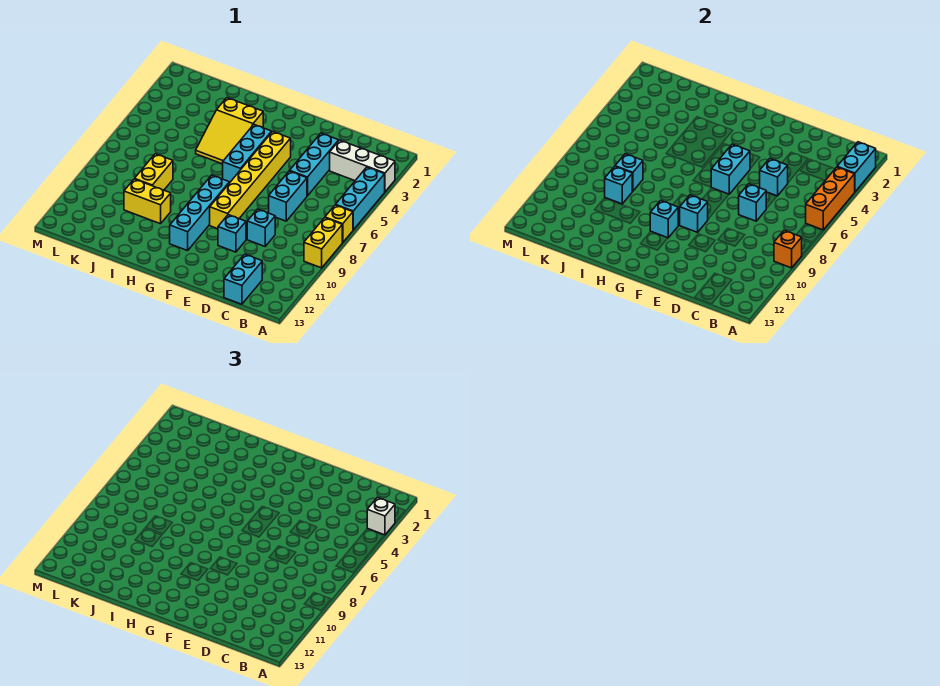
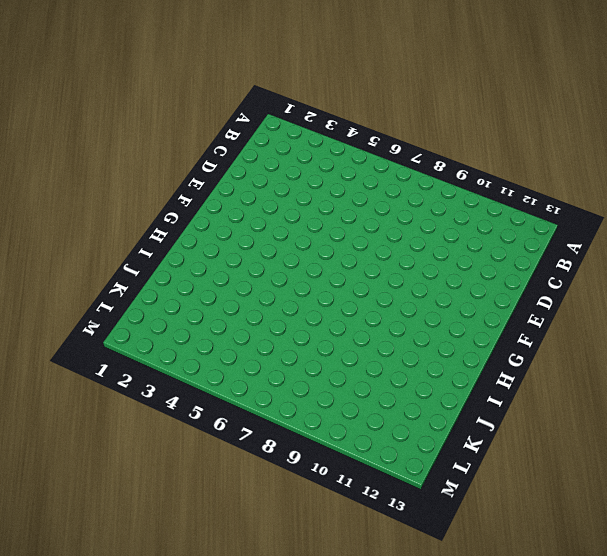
none -> white brick A3:C3 level 1
none -> cyan brick A4:A6 level 1
none -> yellow brick A7 level 1

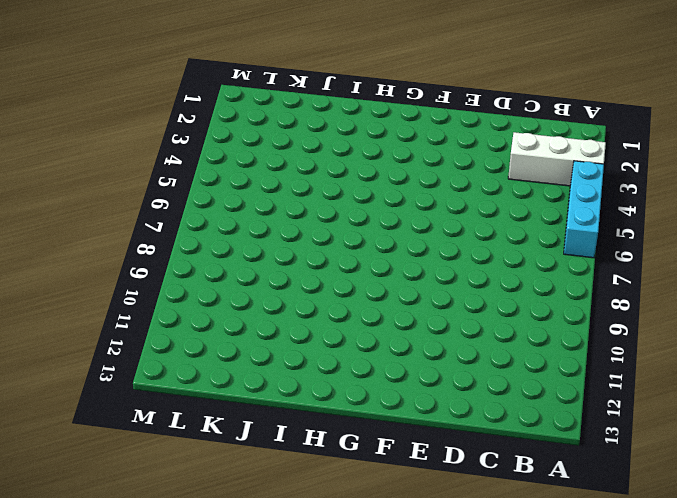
none -> yellow brick A7 level 1
none -> yellow brick A8:A9 level 1
none -> cyan brick C12:C13 level 1

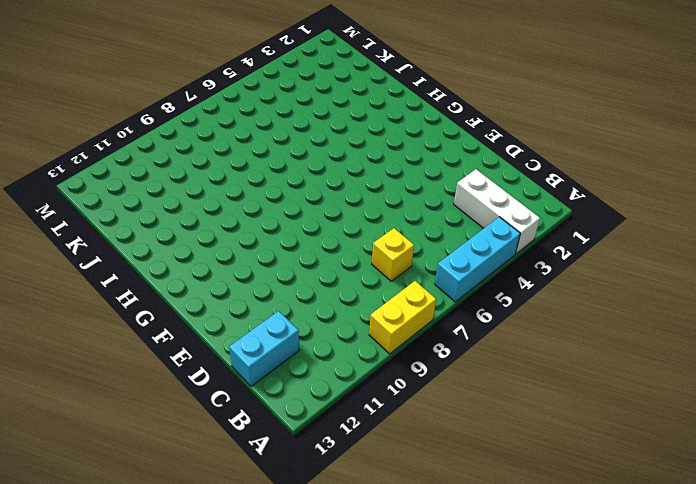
yellow brick C7 level 1 -> yellow brick A7 level 1
none -> cyan brick D3:D5 level 1
none -> cyan brick D6:D7 level 1
none -> cyan brick D9 level 1

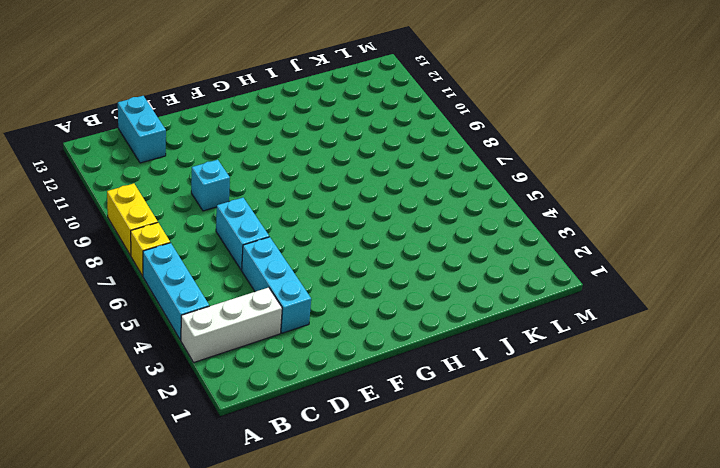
none -> cyan brick E10 level 1
none -> yellow brick F4:F9 level 1
none -> cyan brick G4:G6 level 1

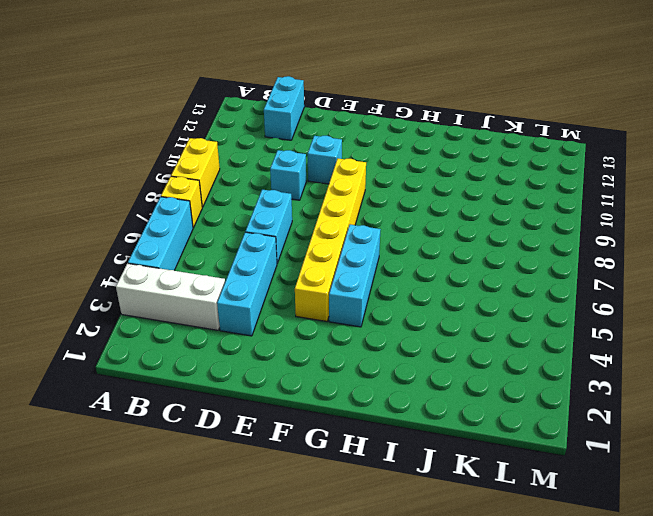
none -> cyan brick G8:G11 level 1
none -> yellow slope H3:I5 level 1 top 3
none -> yellow brick I10:J10 level 1

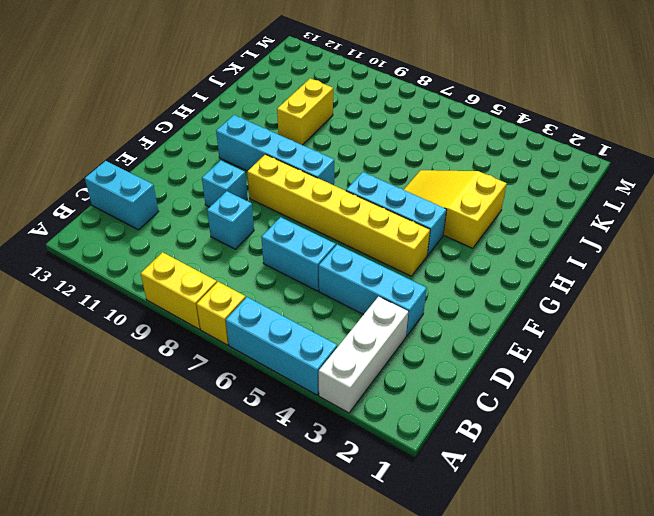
none -> yellow brick J8:J9 level 1
none -> cyan brick A2:A3 level 2
none -> orange brick A4:A6 level 2

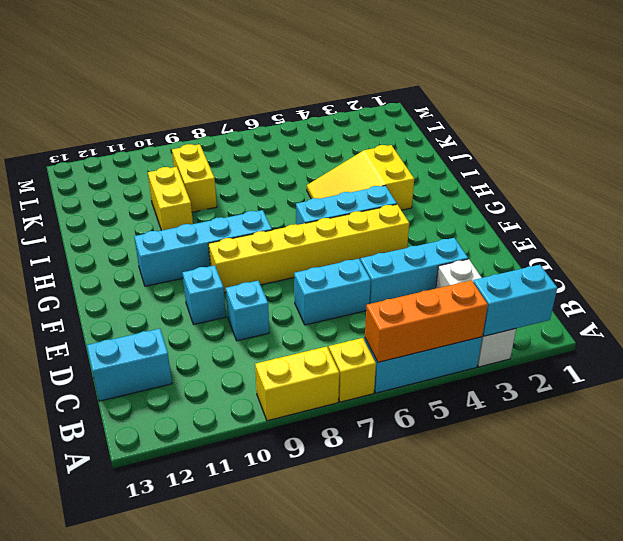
yellow brick J9:K9 level 1 -> yellow brick J8:J9 level 1
none -> orange brick A9 level 2
none -> cyan brick D5 level 2
none -> cyan brick D7 level 2

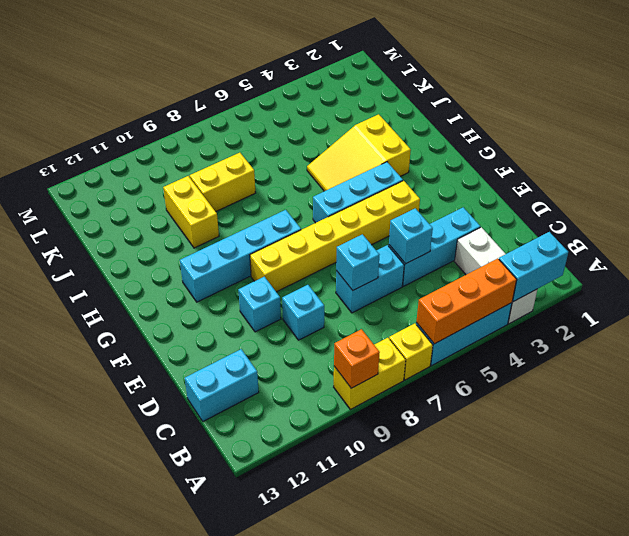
none -> cyan brick F5:F6 level 2
none -> cyan brick F9 level 2
none -> cyan brick G10 level 2

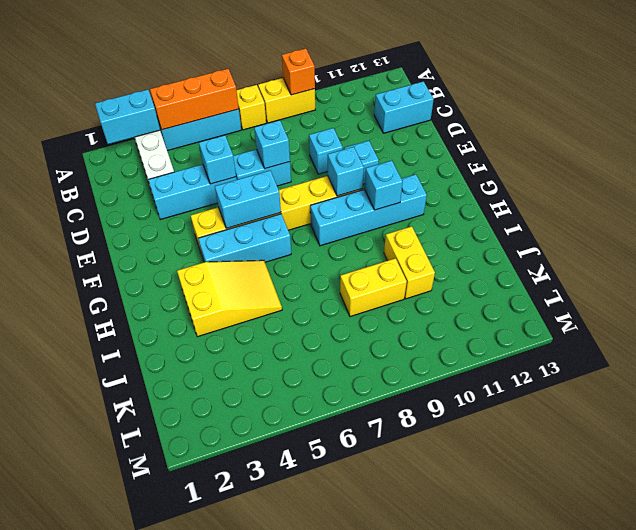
none -> cyan brick J8 level 2
none -> cyan brick J9 level 2
none -> white brick A3 level 3

